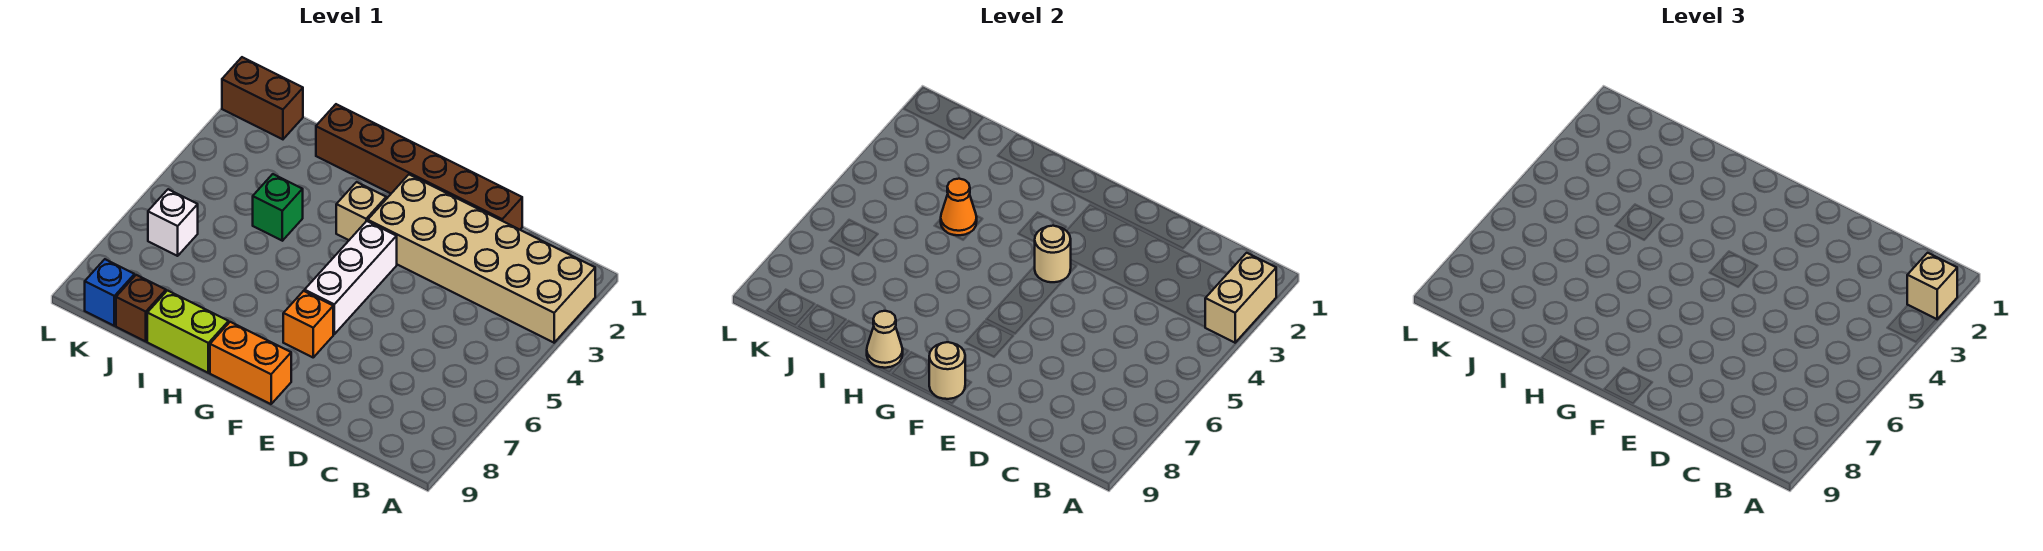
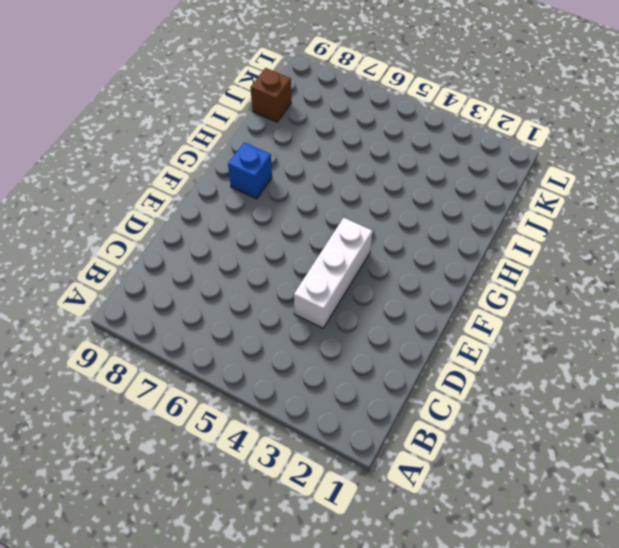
white brick D4:F4 level 1 -> white brick F4:F6 level 1
blue brick G8 level 1 -> blue brick K9 level 1
none -> tan brick A2:F3 level 1
none -> brown brick D1:I1 level 1
none -> orange brick F7 level 1

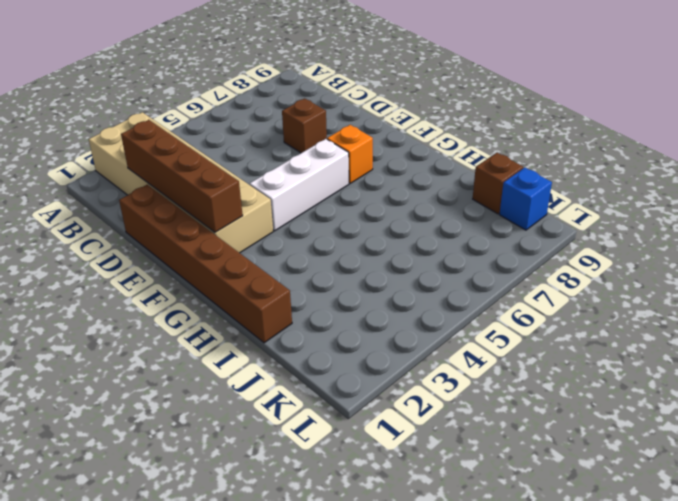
brown brick C2:F2 level 2 -> none
brown brick D7 level 1 -> none
none -> orange brick F9:G9 level 1
none -> tan brick G3 level 1
none -> lime brick H9:I9 level 1

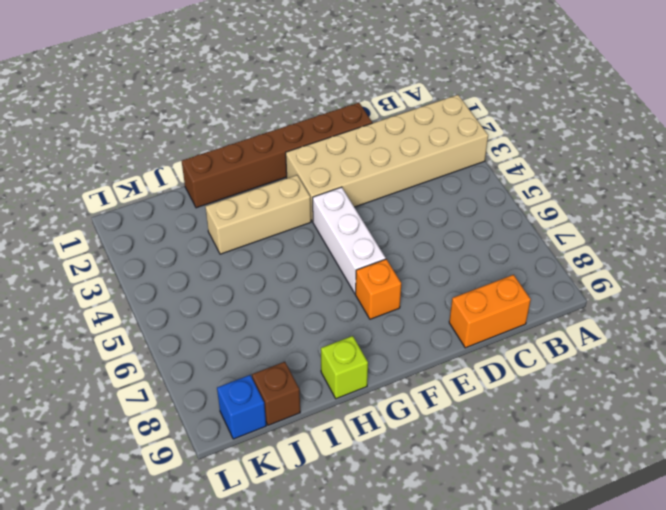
orange brick C9:D9 level 1 -> orange brick F9:G9 level 1
tan brick G3:I3 level 1 -> tan brick G3 level 1
lime brick H9 level 1 -> lime brick H9:I9 level 1
none -> green brick I4 level 1
none -> brown brick K1:L1 level 1
none -> white brick K6 level 1

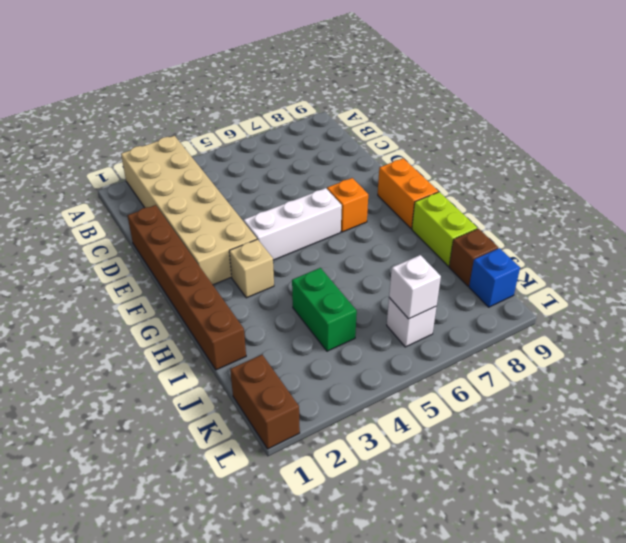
green brick I4:J4 level 1 -> green brick I4 level 1
white brick K6 level 2 -> none
none -> tan brick A2:A3 level 2
none -> tan round brick F4 level 2
none -> tan round brick F9 level 2

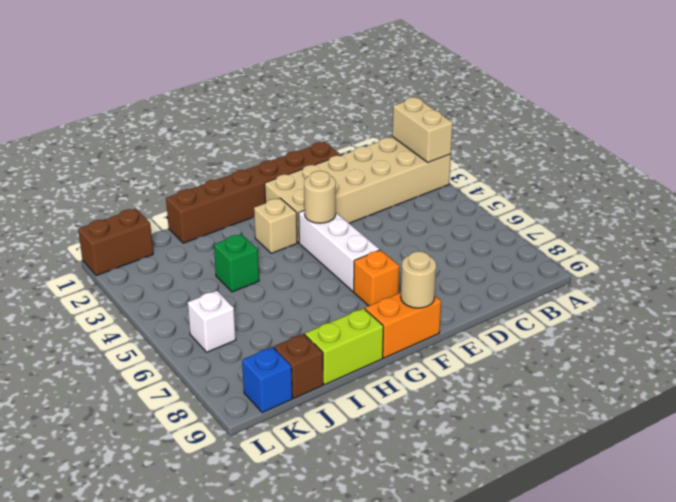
none -> tan cone H9 level 2
none -> orange cone I4 level 2
none -> tan brick A2 level 3

